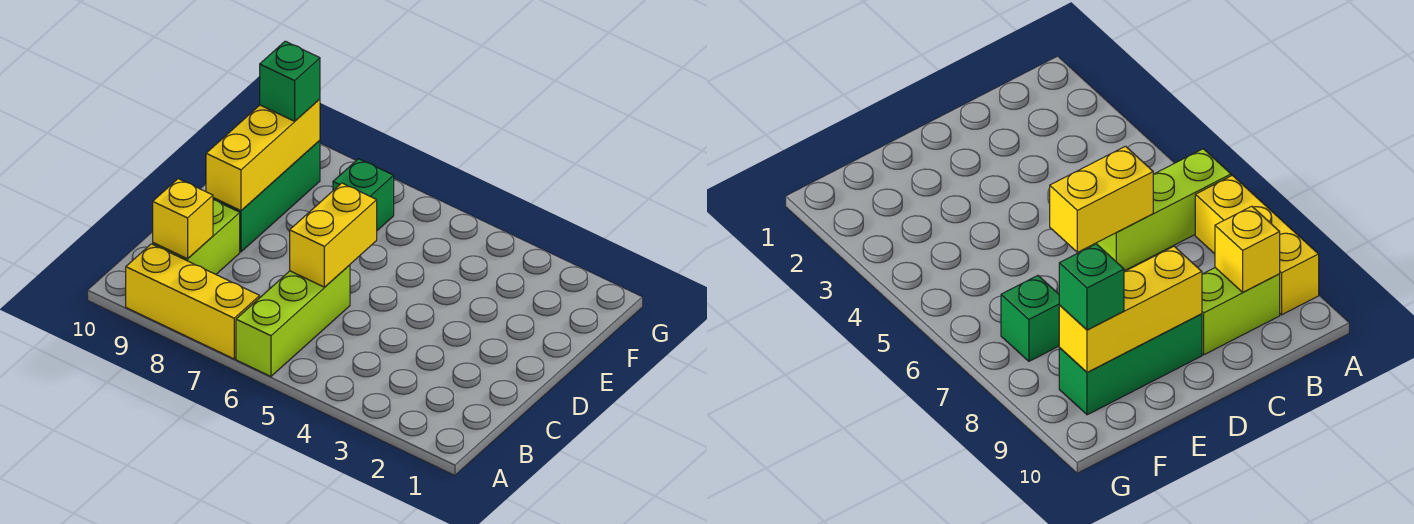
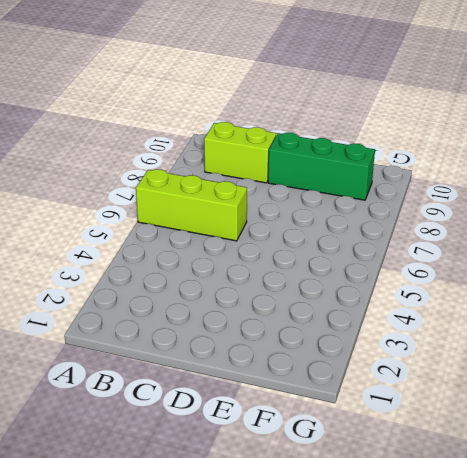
none -> yellow brick A7:A9 level 1
none -> green brick F7 level 1

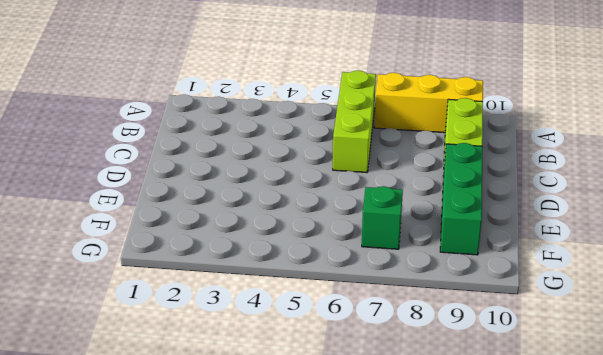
none -> yellow brick B9 level 2
none -> yellow brick C6:D6 level 2

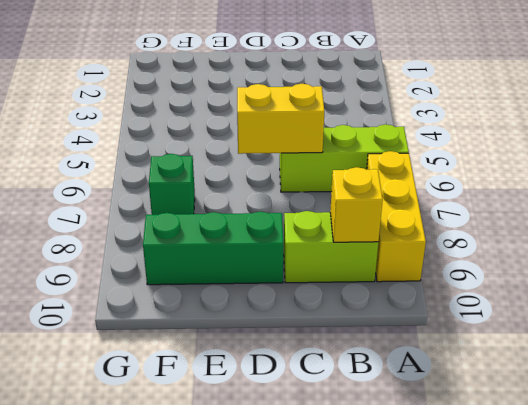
none -> yellow brick D9:F9 level 2
none -> green brick F9 level 3

